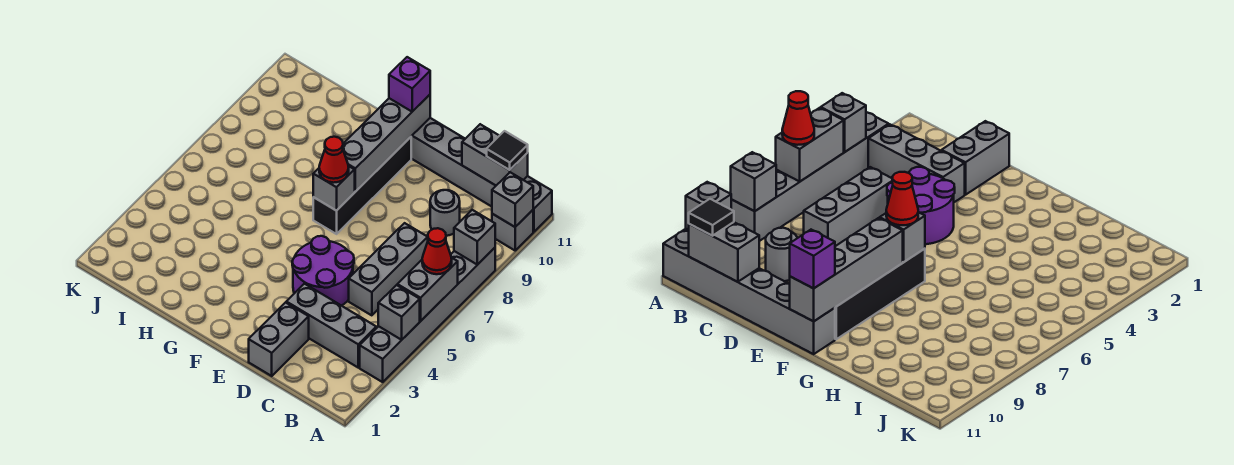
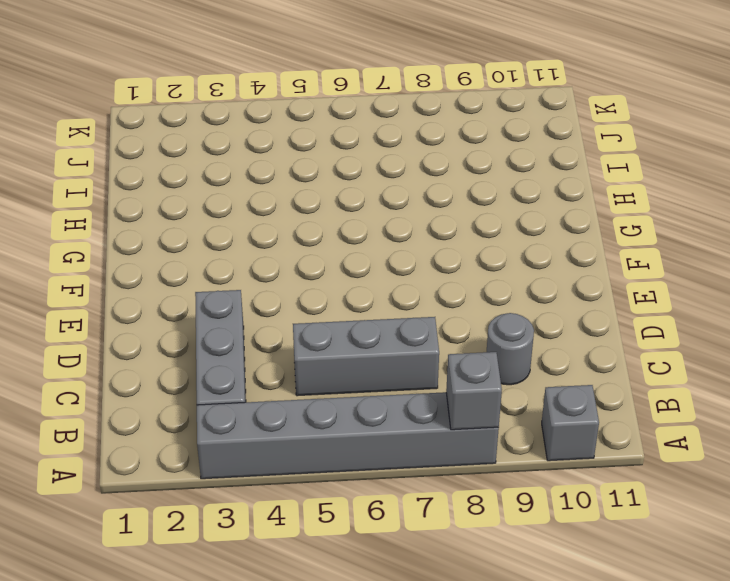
none -> grey brick A11:F11 level 1
none -> grey brick D1:D2 level 1
none -> purple round brick D4:E5 level 1

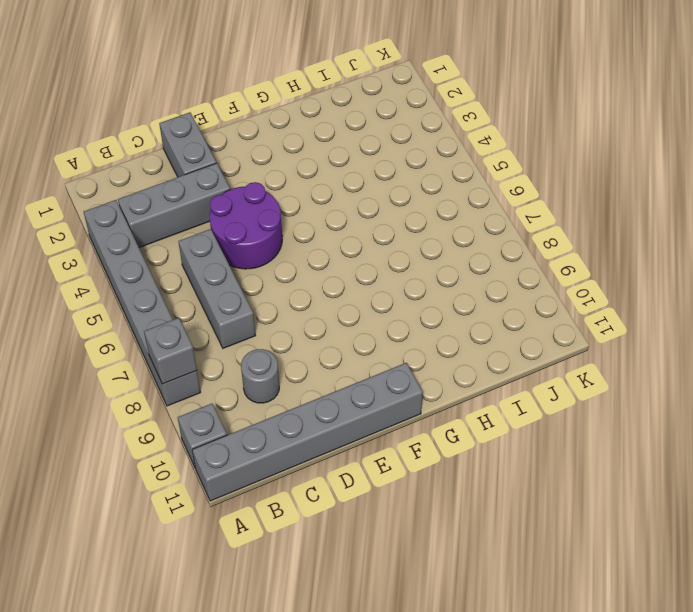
none -> black brick F7:F10 level 1
none -> grey brick A4 level 2
none -> grey brick A5:A6 level 2

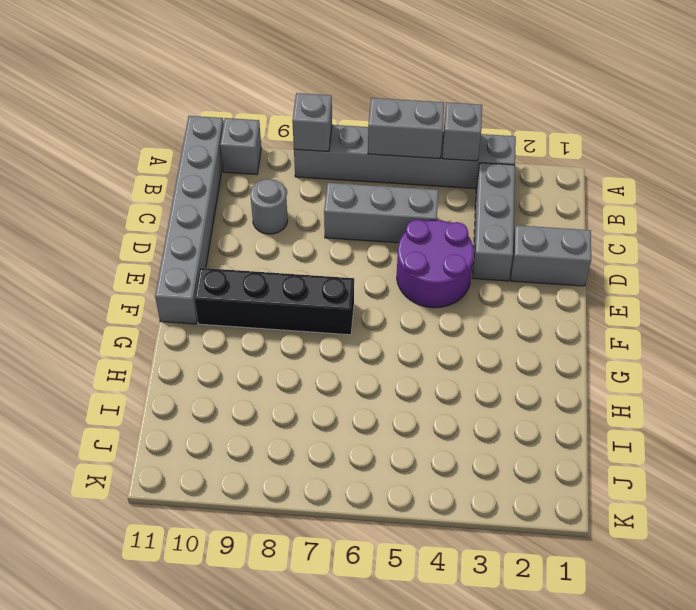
none -> grey brick A10 level 2
none -> grey brick B11:C11 level 2
none -> grey brick F7 level 2

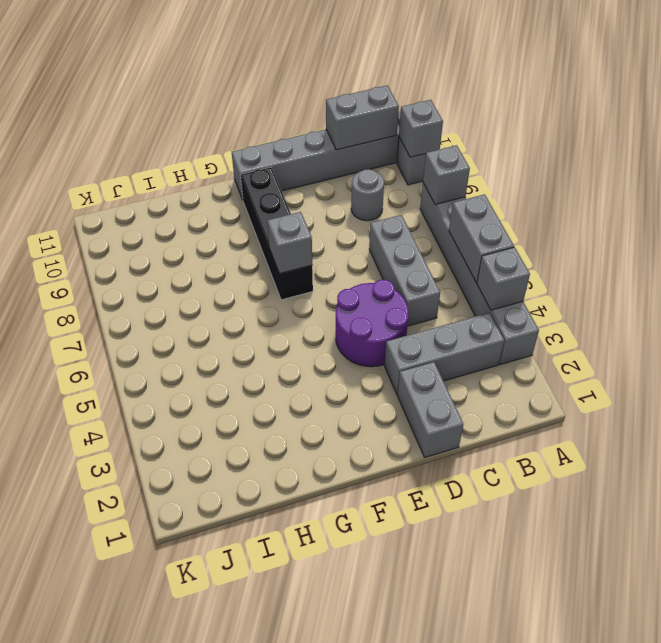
none -> grey brick F8:F11 level 2
none -> red cone A6 level 3
none -> black tile B11 level 3

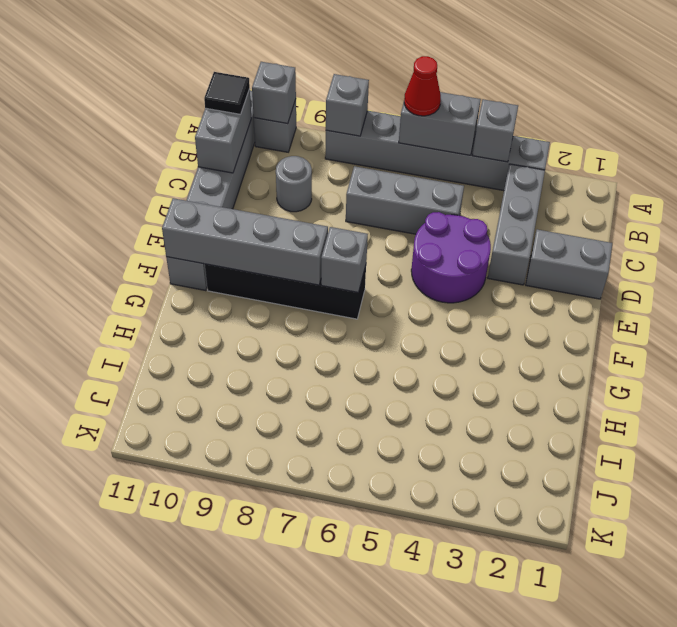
none -> red cone F7 level 3
none -> purple brick F11 level 3

